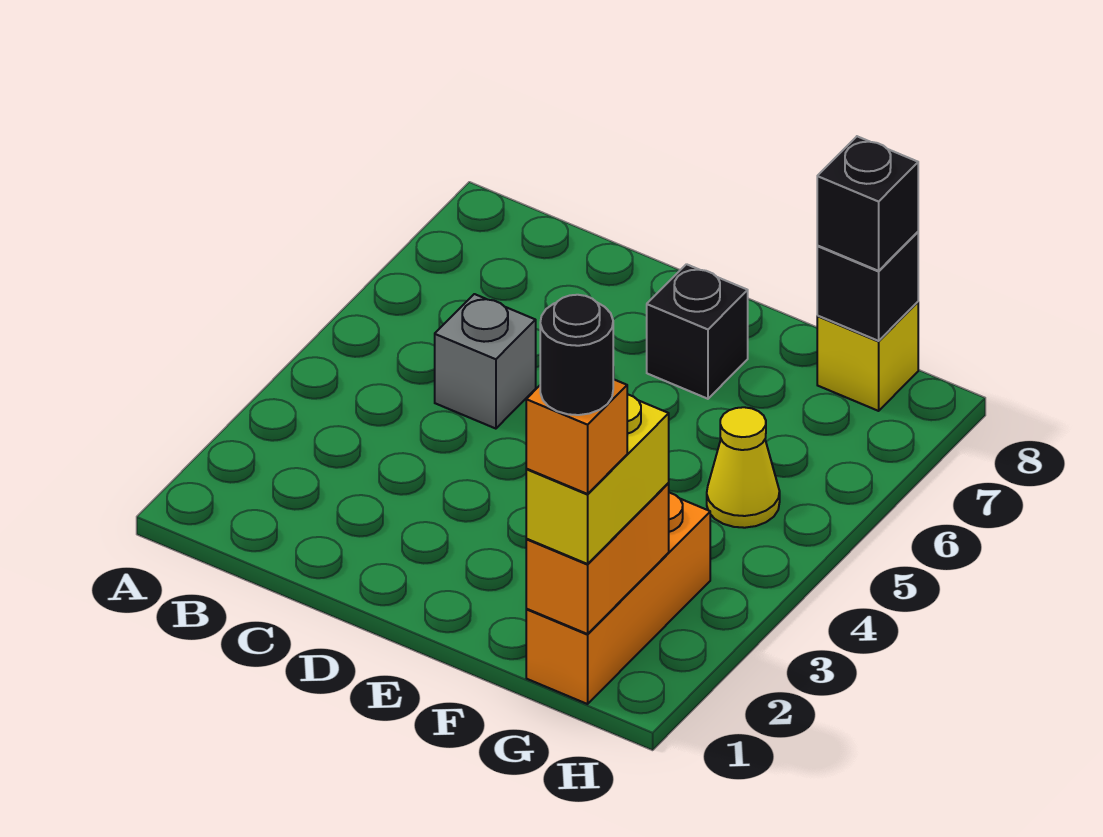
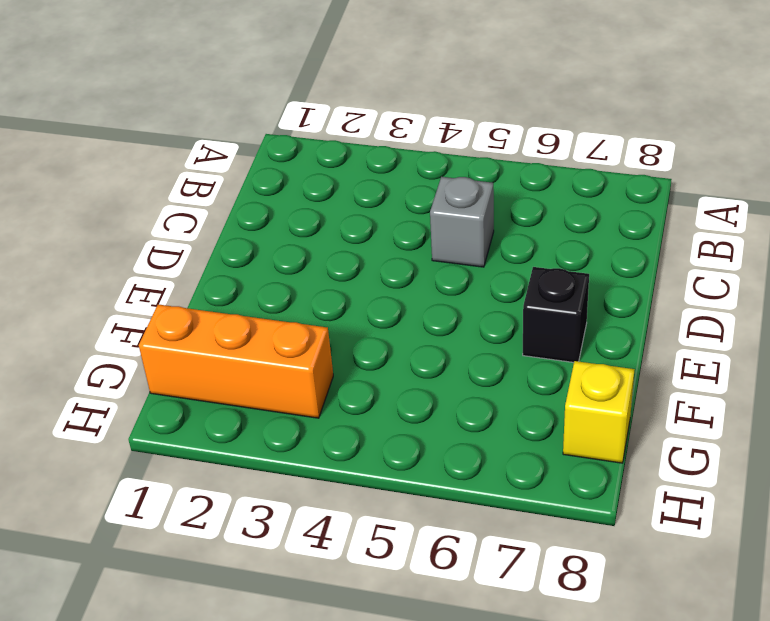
none -> yellow cone G5 level 1
none -> orange brick G1:G2 level 2

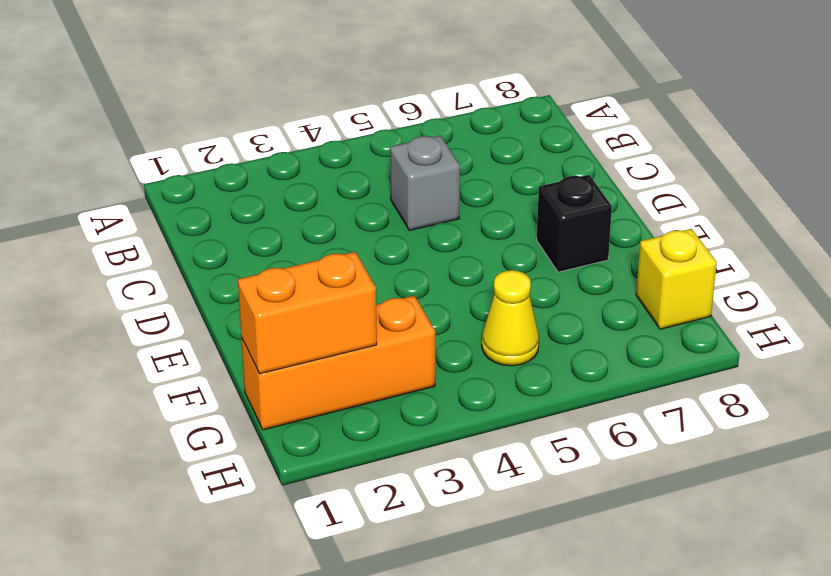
none -> black brick G8 level 2
none -> yellow brick G1:G2 level 3

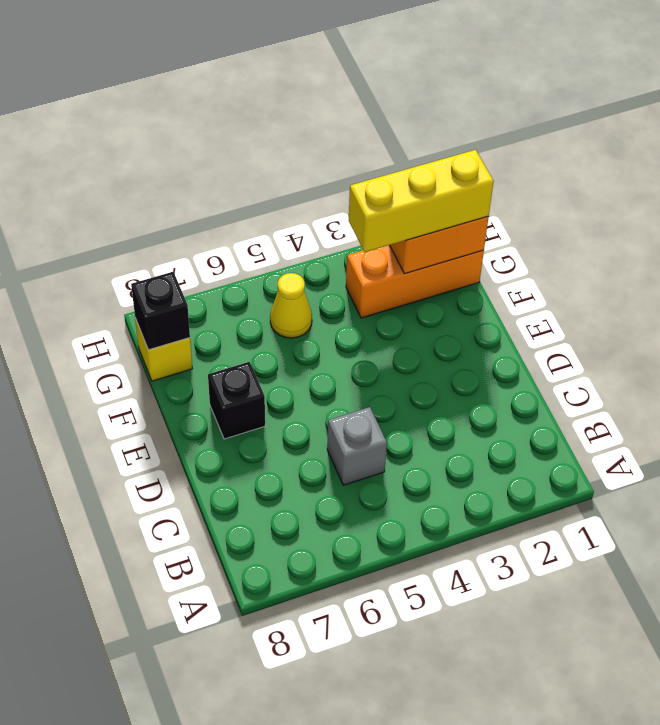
yellow brick G1:G3 level 3 -> yellow brick G1:G2 level 3
none -> black brick G8 level 3
none -> orange brick G1 level 4

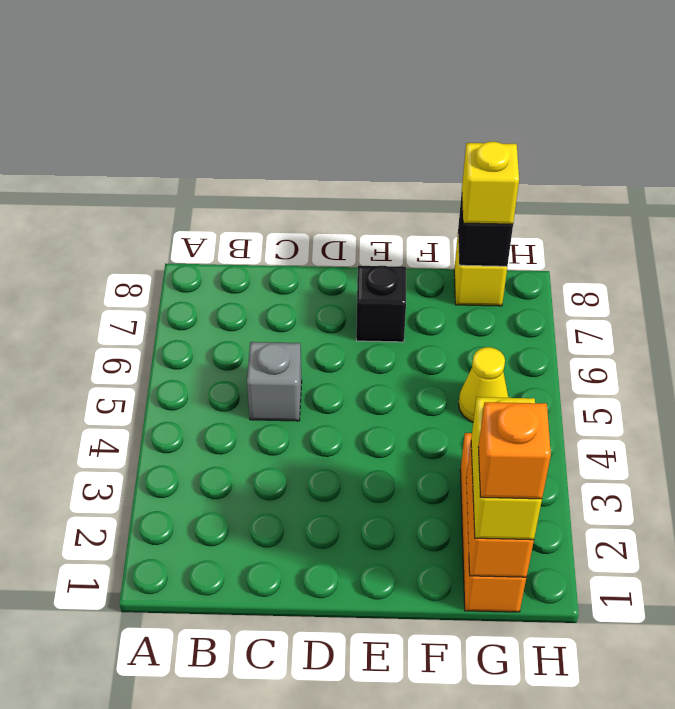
yellow brick G8 level 3 -> black brick G8 level 3
none -> black round brick G1 level 5

